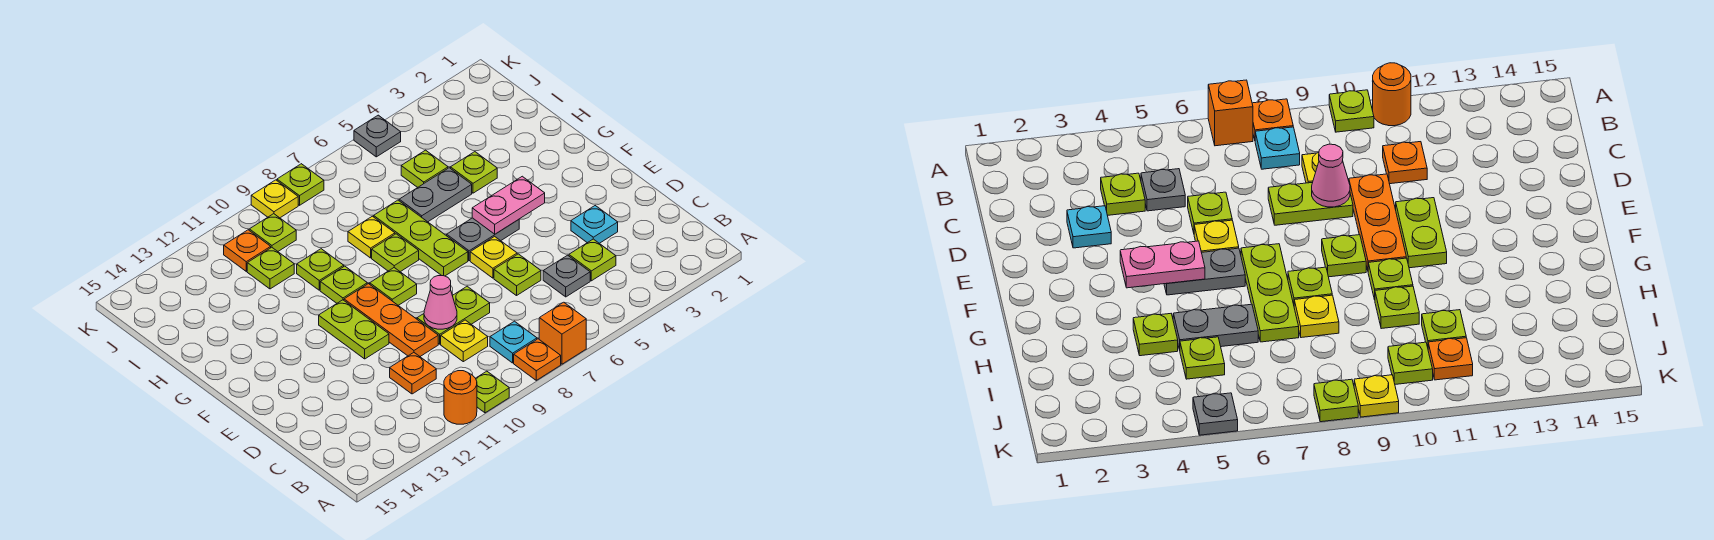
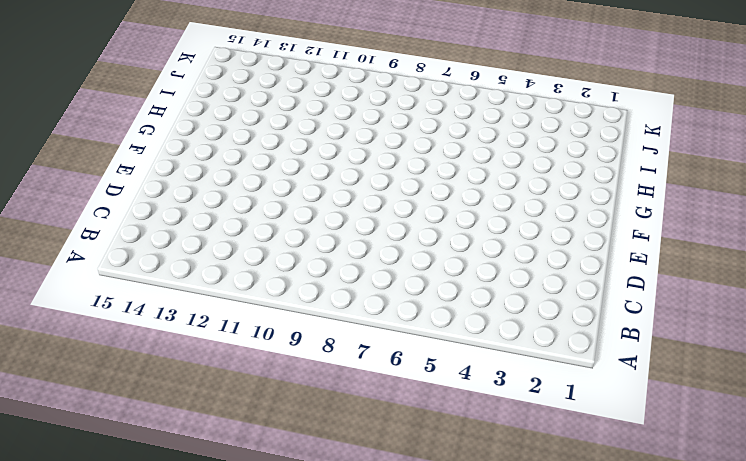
none -> orange brick A7 level 1
none -> orange plate A8 level 1
none -> lime plate A10 level 1
none -> orange round brick A11 level 1

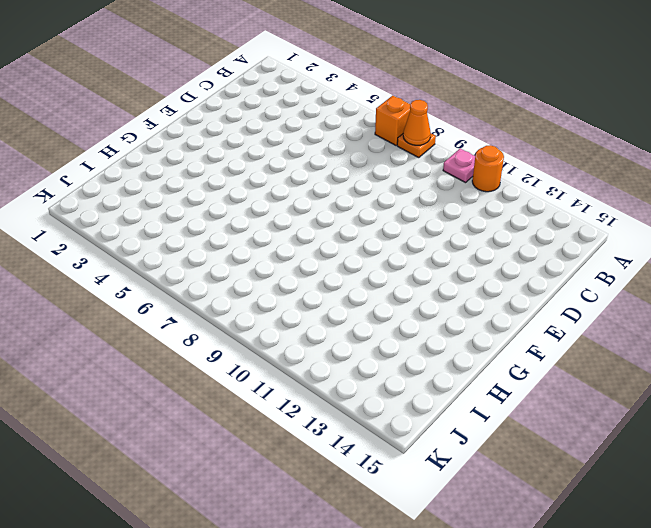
orange cone A8 level 2 -> none
pink plate A10 level 1 -> lime plate A10 level 1
none -> cyan plate B8 level 1
none -> lime plate C4 level 1
none -> grey plate C5 level 1
none -> yellow plate C9 level 1

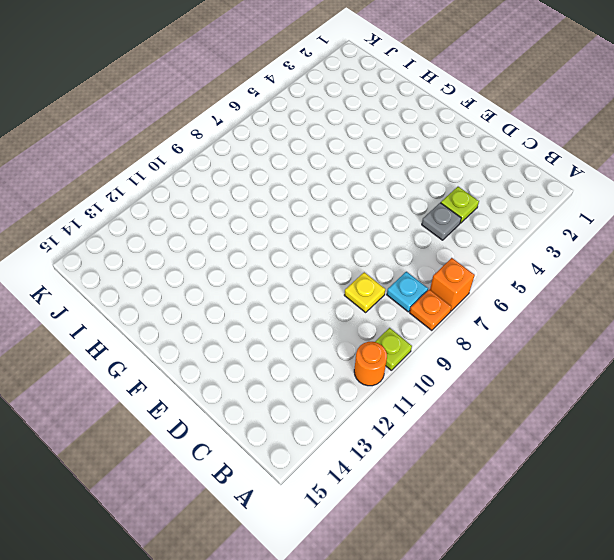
none -> orange plate C11 level 1
none -> cyan plate D3 level 1
none -> lime plate D6 level 1
none -> lime plate D8:D9 level 1

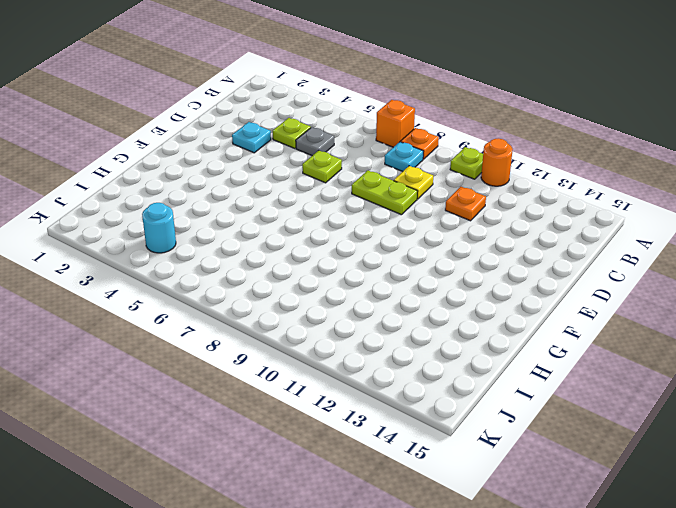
cyan round brick J4 level 1 -> none
none -> orange plate D10:F10 level 1
none -> yellow plate E6 level 1
none -> lime plate E11:F11 level 1
none -> grey plate F5:F6 level 1

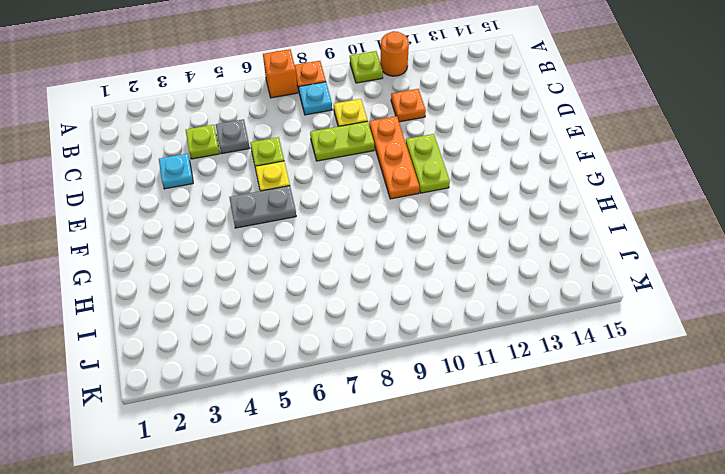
none -> lime plate F7:H7 level 1
none -> lime plate F9 level 1
none -> lime plate G8 level 1
none -> lime plate G10 level 1

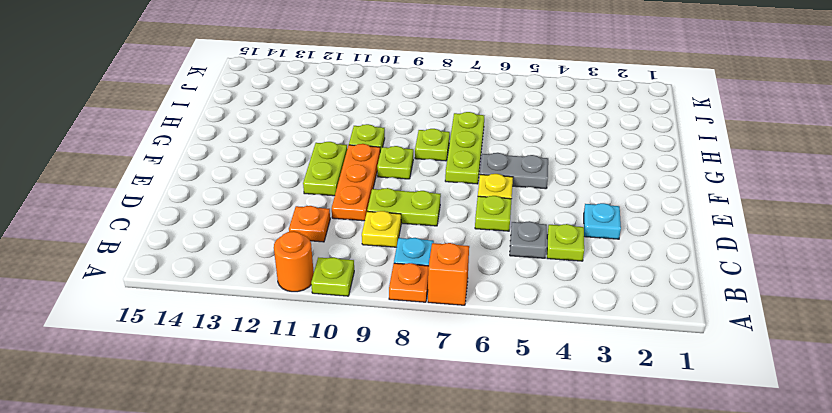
none -> lime plate H4 level 1
none -> grey plate H5:H6 level 1
none -> yellow plate H8 level 1
none -> lime plate H10 level 1

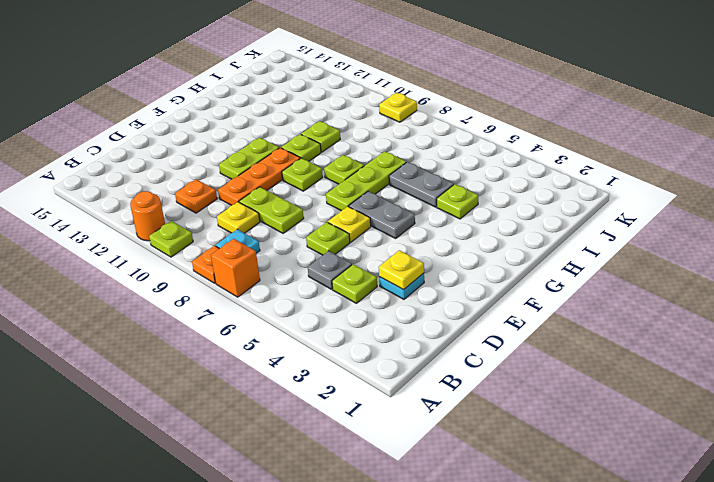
yellow plate D3 level 2 -> yellow plate H8 level 1
none -> lime plate I5 level 1
none -> lime plate I11 level 1
none -> lime plate J10 level 1
none -> orange plate J11 level 1

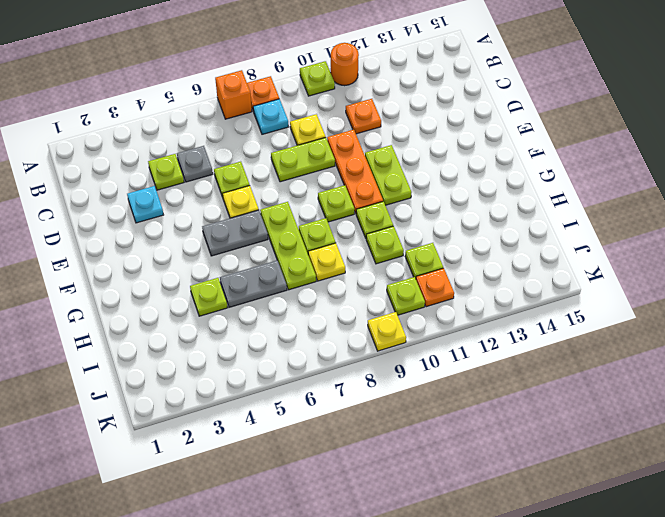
none -> lime plate I5 level 1
none -> grey plate K5 level 1
none -> lime plate K8 level 1
none -> pink cone D9 level 2

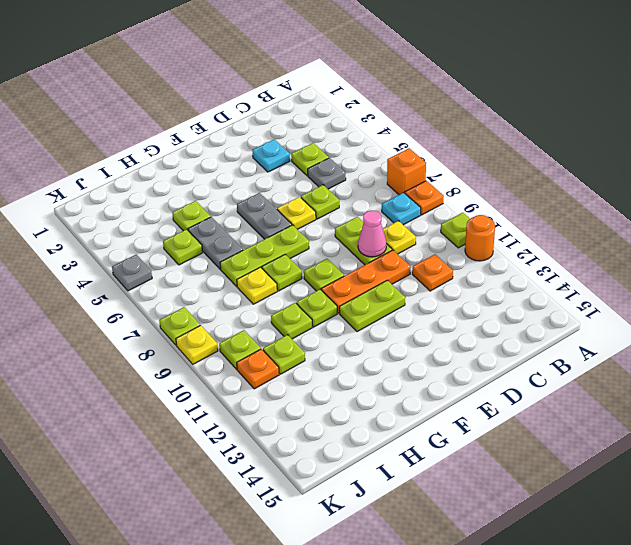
none -> pink plate F4:F5 level 2

